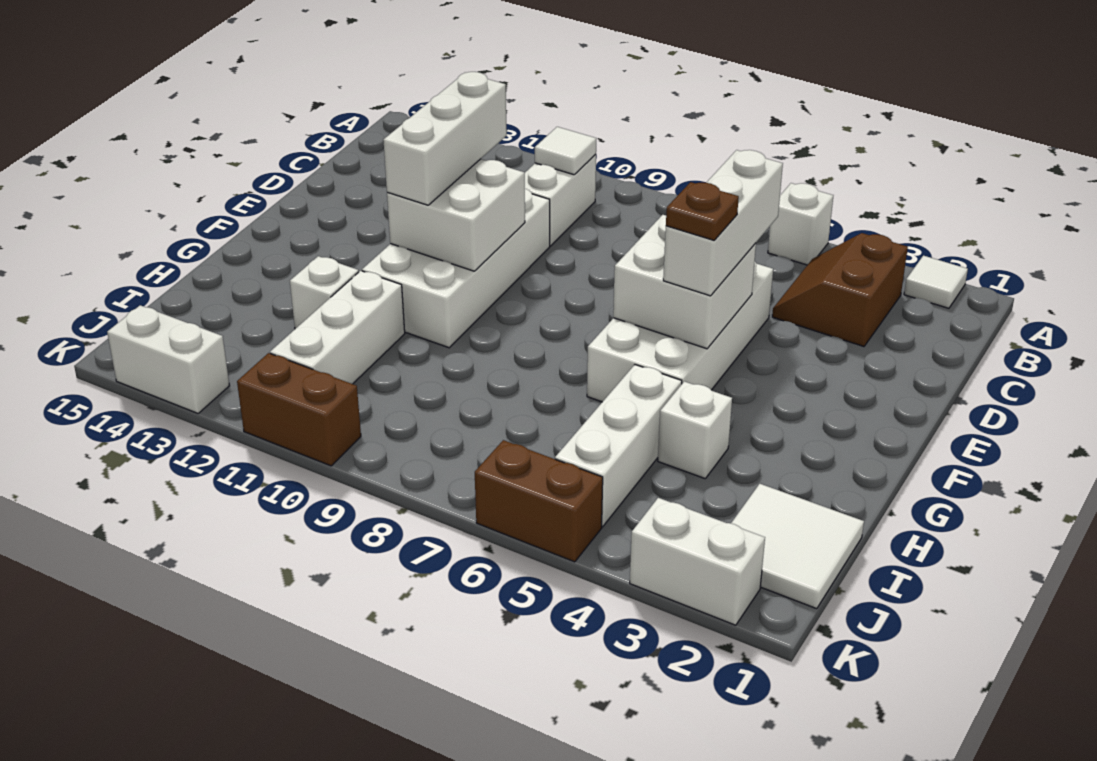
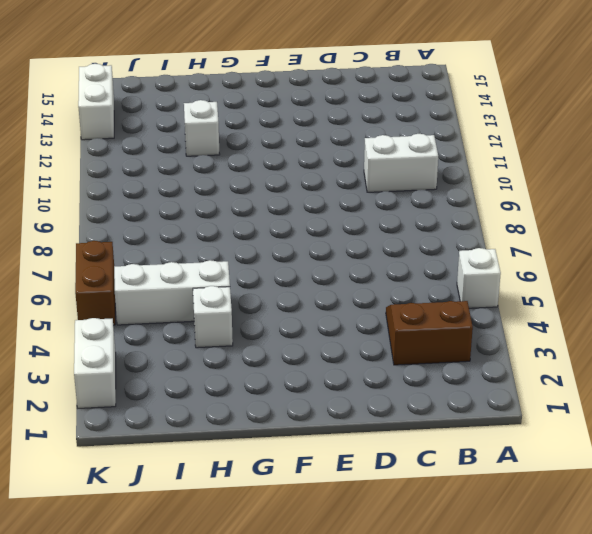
none -> white tile A2 level 1
none -> white brick D5:G6 level 1
none -> white brick D10:G11 level 1

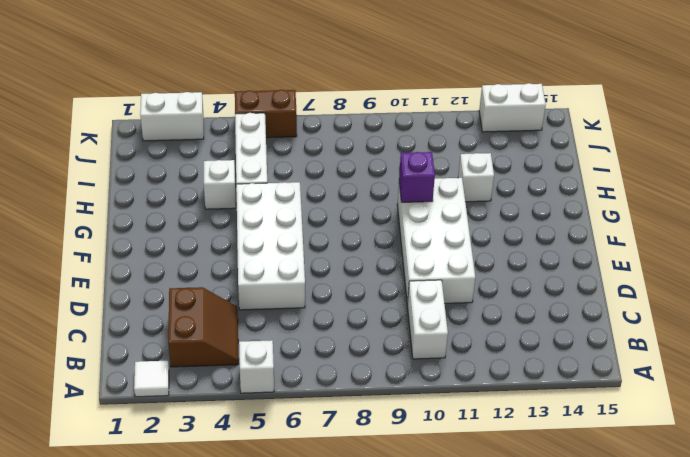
purple brick G10 level 2 -> none
none -> white brick H11:J11 level 1
none -> white tile I1:J2 level 1
none -> brown brick K10:K11 level 1

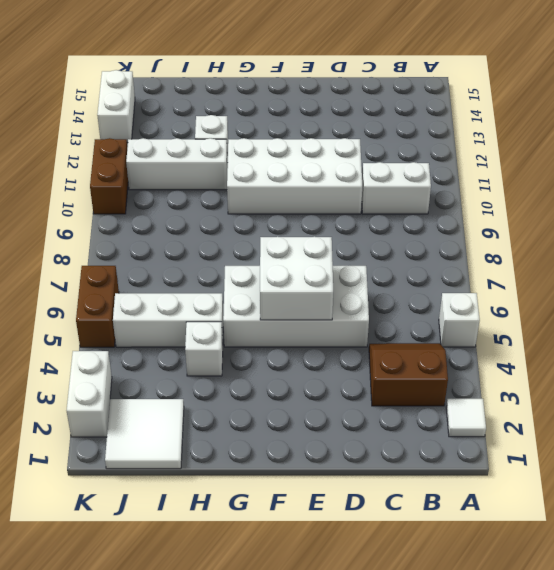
none -> white tile B10 level 2
none -> white brick E10:F11 level 2
none -> white brick D5:F5 level 3

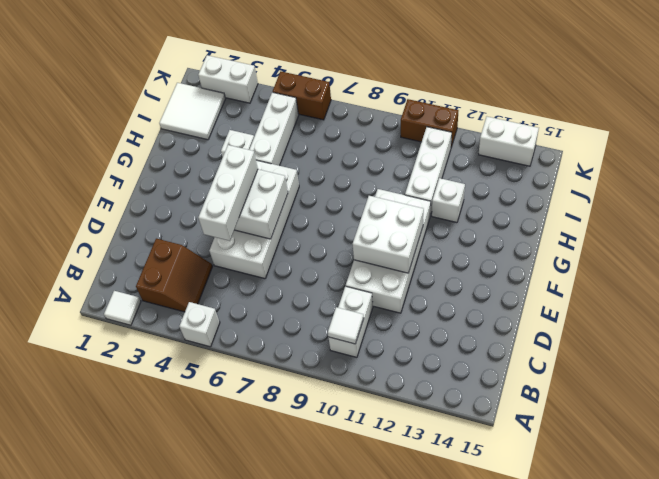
none -> white brick D11:F11 level 3
none -> brown plate F5 level 4

